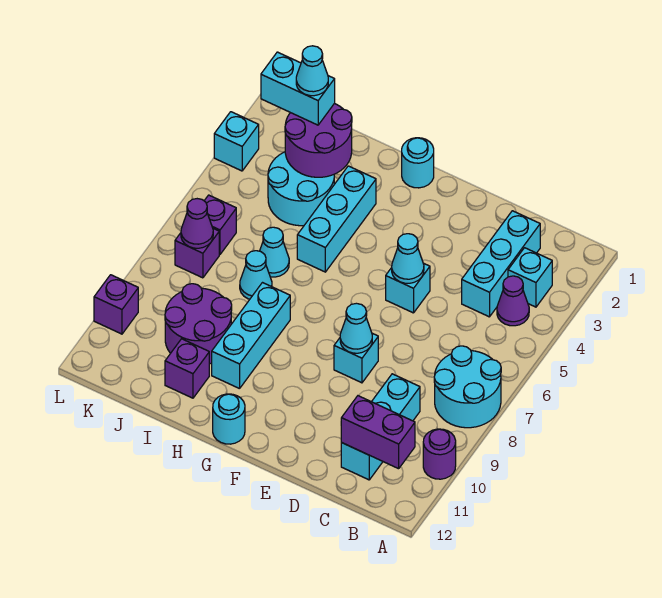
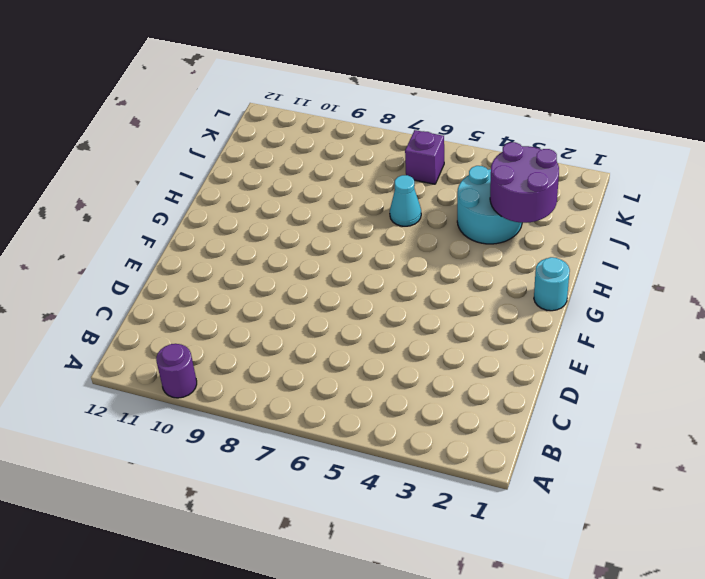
none -> cyan round brick A7:B8 level 1
none -> cyan brick B3 level 1
none -> purple cone B4 level 1

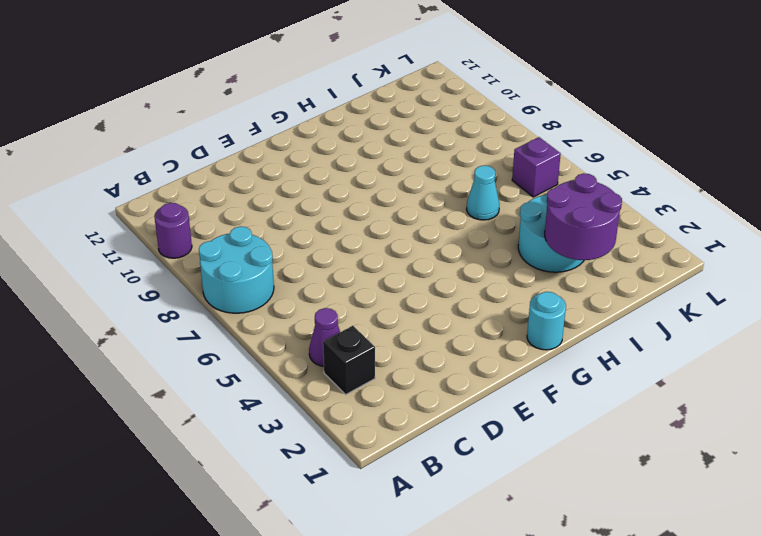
black brick B3 level 1 -> cyan brick B3 level 1
none -> cyan brick C2:C4 level 1
none -> cyan brick C9:C11 level 1
none -> cyan brick E5 level 1

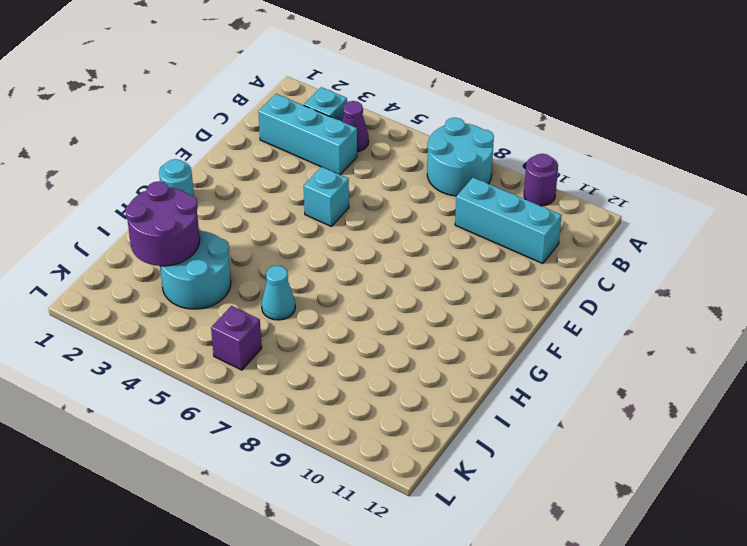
none -> cyan brick E8 level 1
none -> cyan round brick G12 level 1
none -> cyan brick H3:H5 level 1

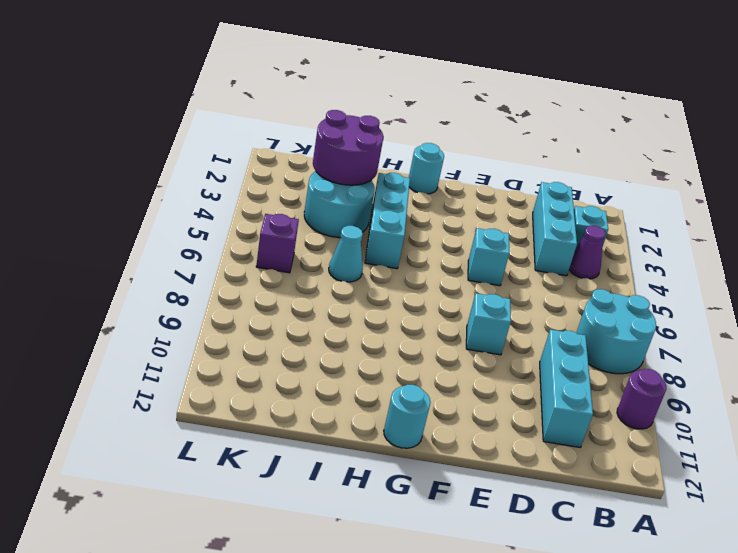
none -> cyan brick H8:H10 level 1
none -> cyan cone I7 level 1
none -> purple round brick I9:J10 level 1

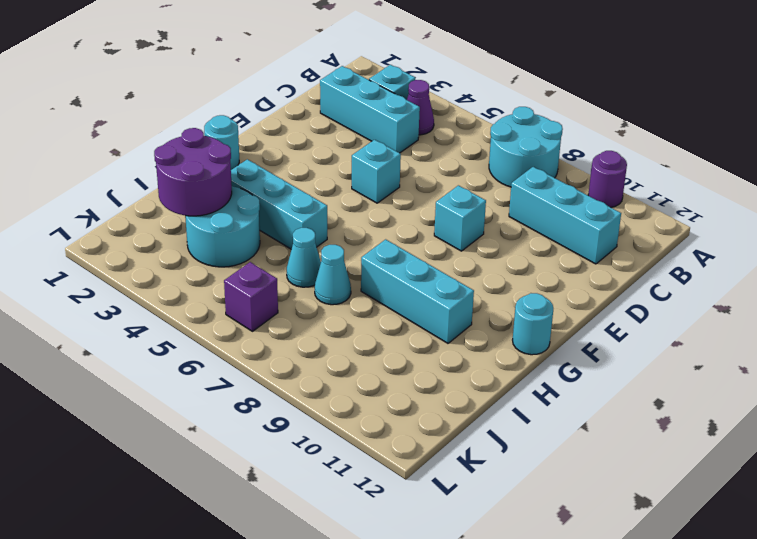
none -> purple round brick I9:J10 level 1
none -> purple brick I11 level 1
none -> purple brick K7 level 1

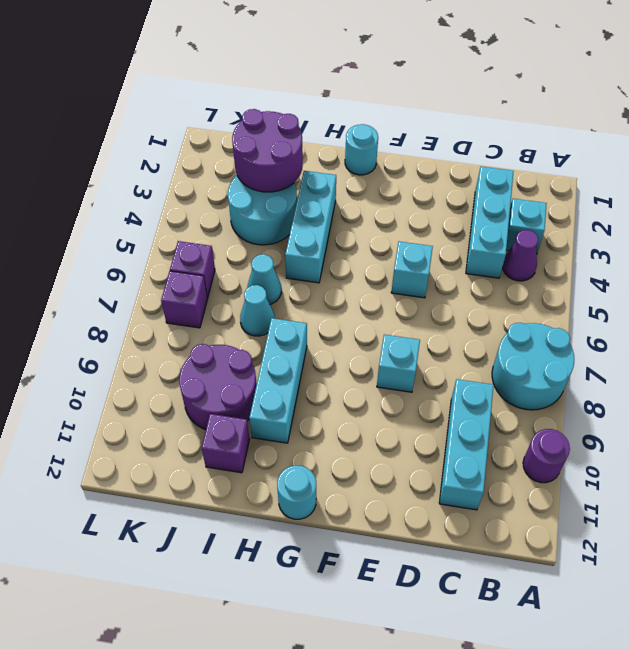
none -> cyan brick L3 level 1
none -> purple brick L10 level 1
none -> purple brick B11:C11 level 2

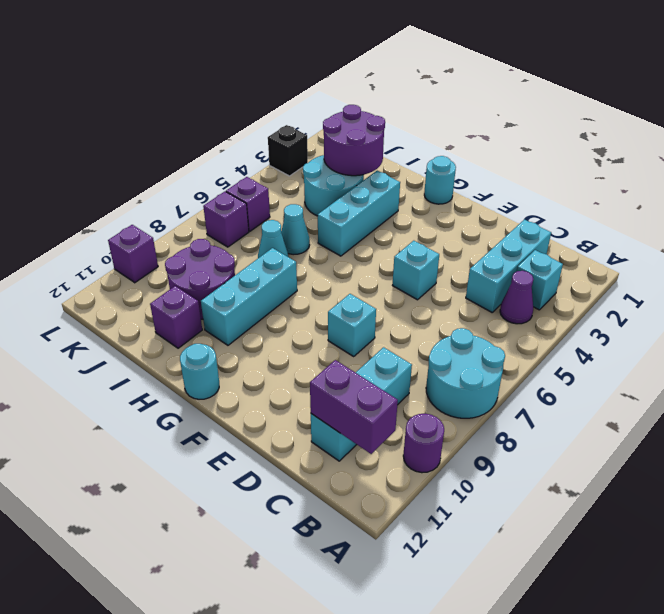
black brick L3 level 1 -> cyan brick L3 level 1
none -> cyan cone E5 level 2
none -> cyan cone E8 level 2
none -> purple cone K7 level 2

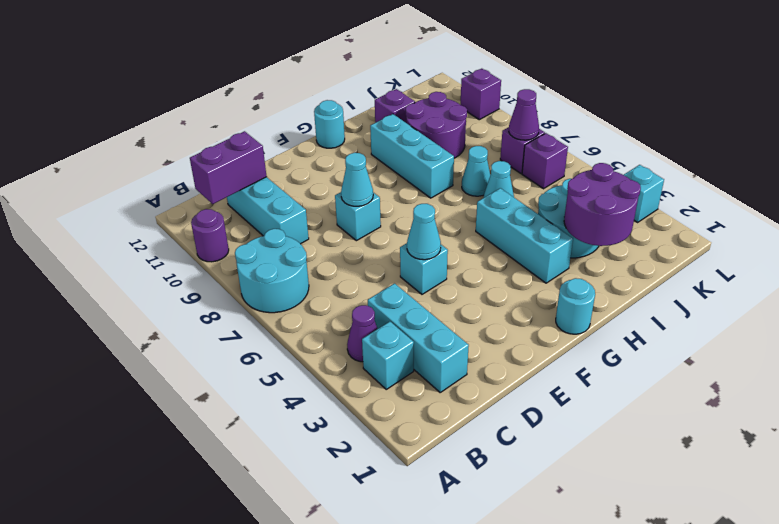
none -> cyan brick J2:K2 level 3
none -> cyan cone J2 level 4

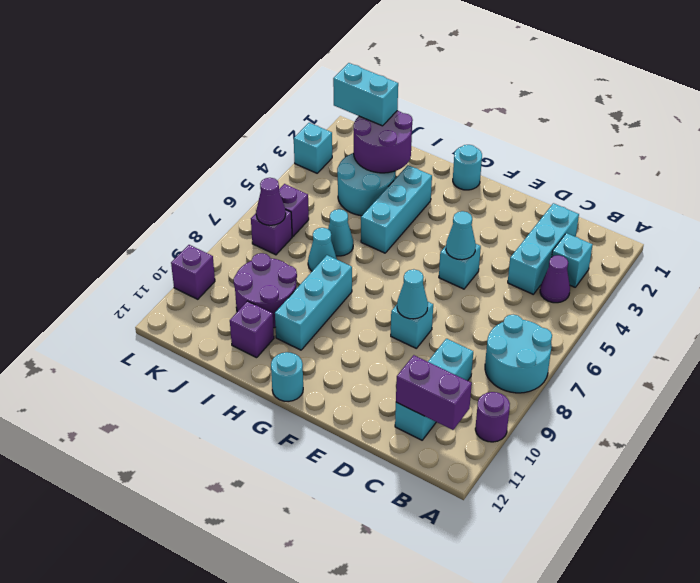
none -> cyan cone J2 level 4

